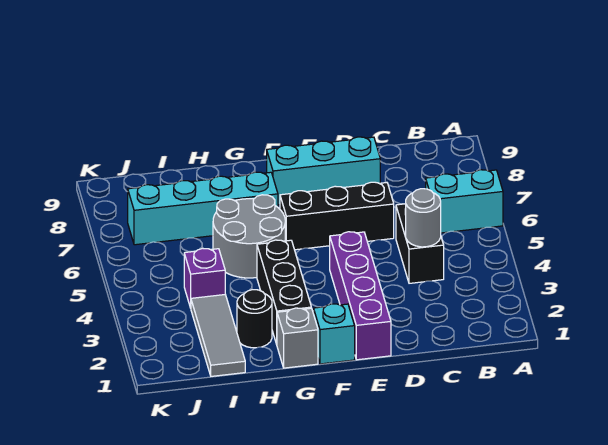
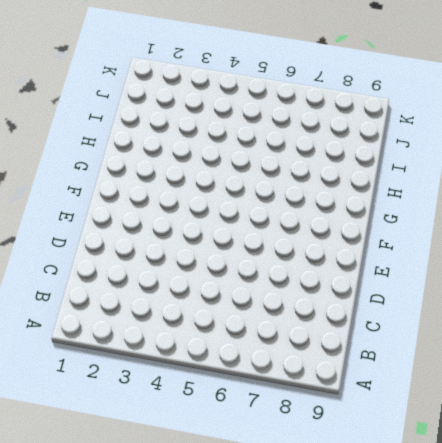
none -> cyan brick A6:B6 level 1
none -> black brick C4:C5 level 1
none -> black brick D6:F6 level 1

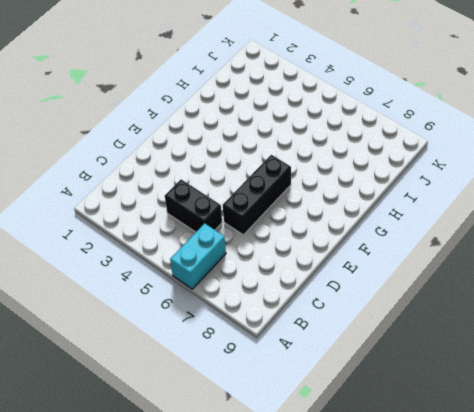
none -> cyan brick D8:F8 level 1
none -> purple brick E1:E4 level 1
none -> cyan brick F1 level 1

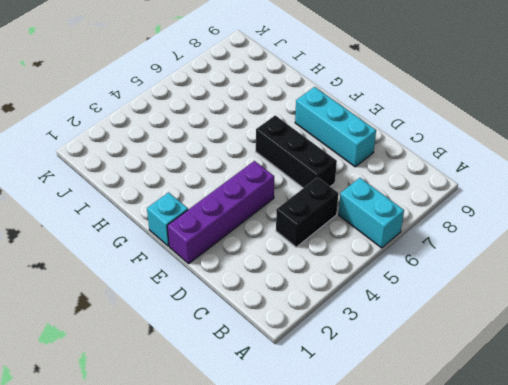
none -> grey brick G1 level 1
none -> black brick G2:G4 level 1
none -> grey round brick G5:H6 level 1

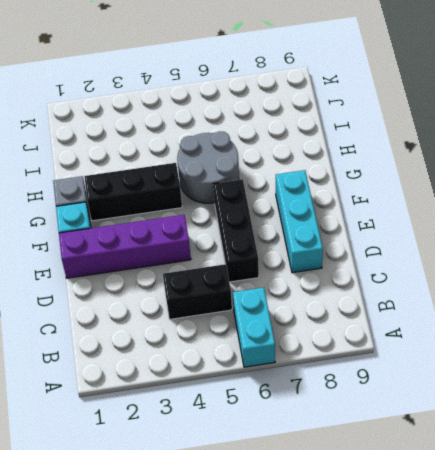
none -> cyan brick G7:J7 level 1
none -> black round brick H2 level 1
none -> grey tile I1:I3 level 1

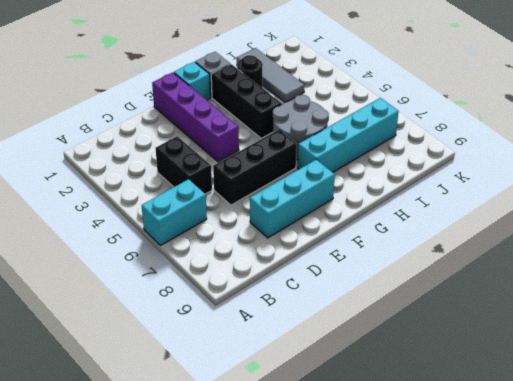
none -> purple brick I4 level 1
none -> grey round brick C4 level 2

